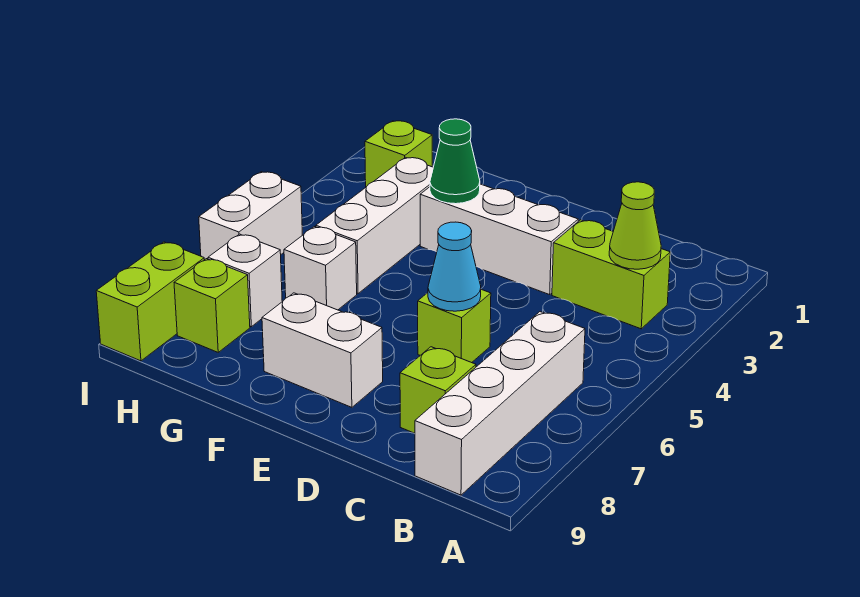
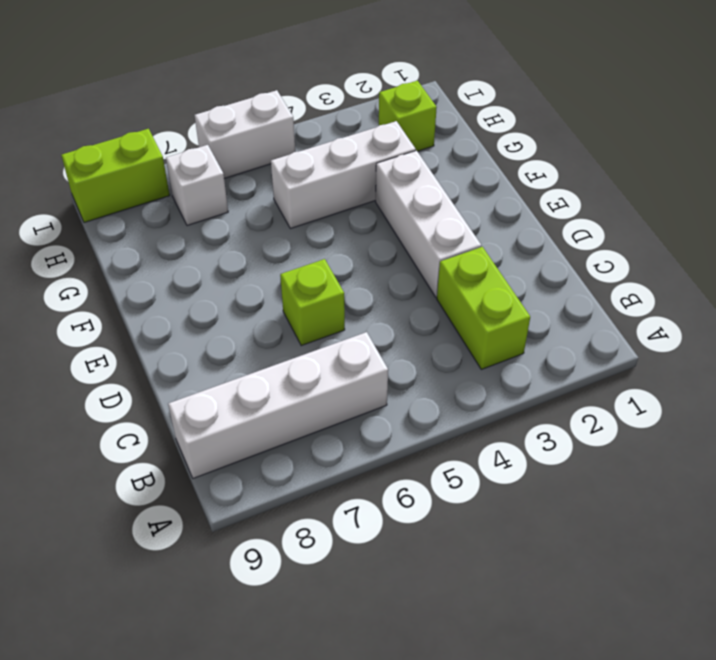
none -> lime brick C8 level 1
none -> white brick E8:F8 level 1
none -> white brick G6 level 1

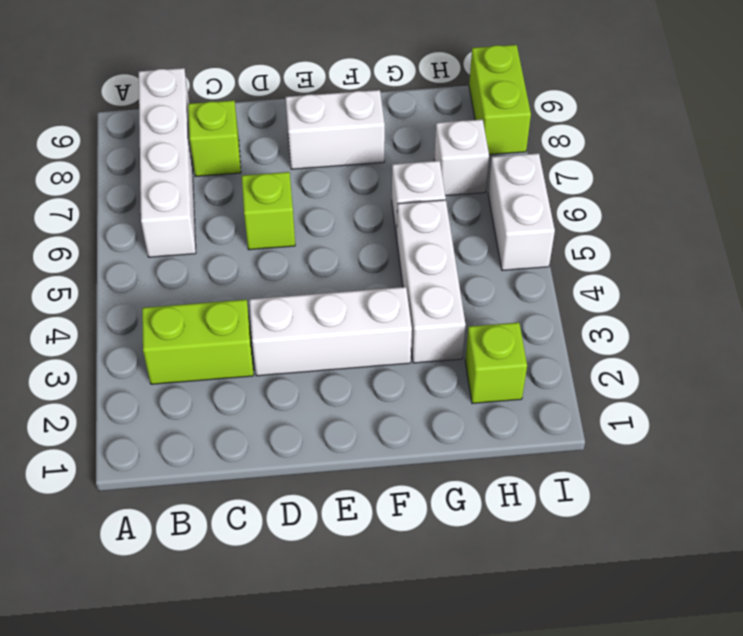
none -> lime brick H8 level 1
none -> lime cone B3 level 2
none -> cyan cone D6 level 2

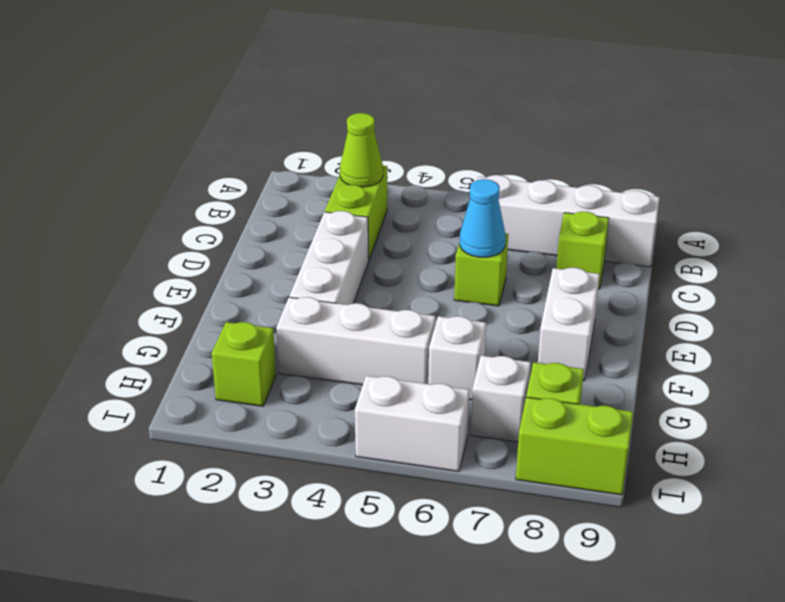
none -> green cone F3 level 2

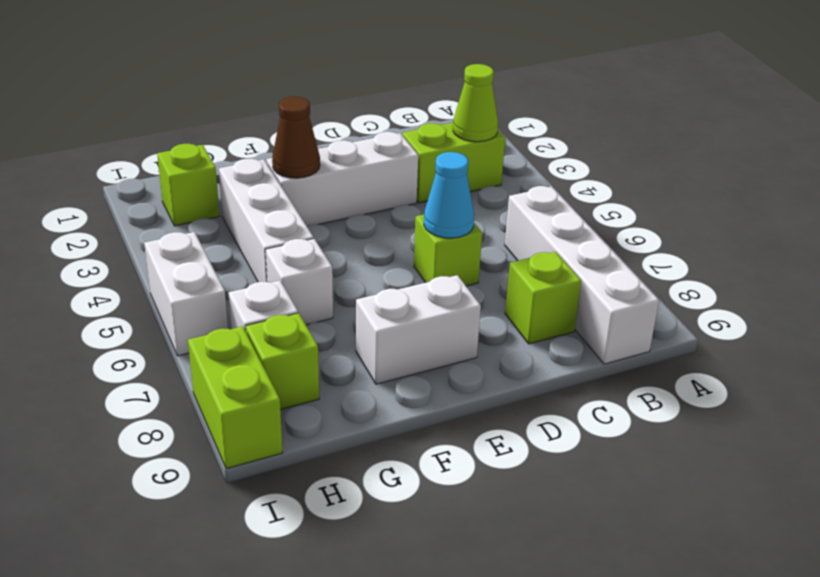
brown cone F3 level 2 -> green cone F3 level 2

